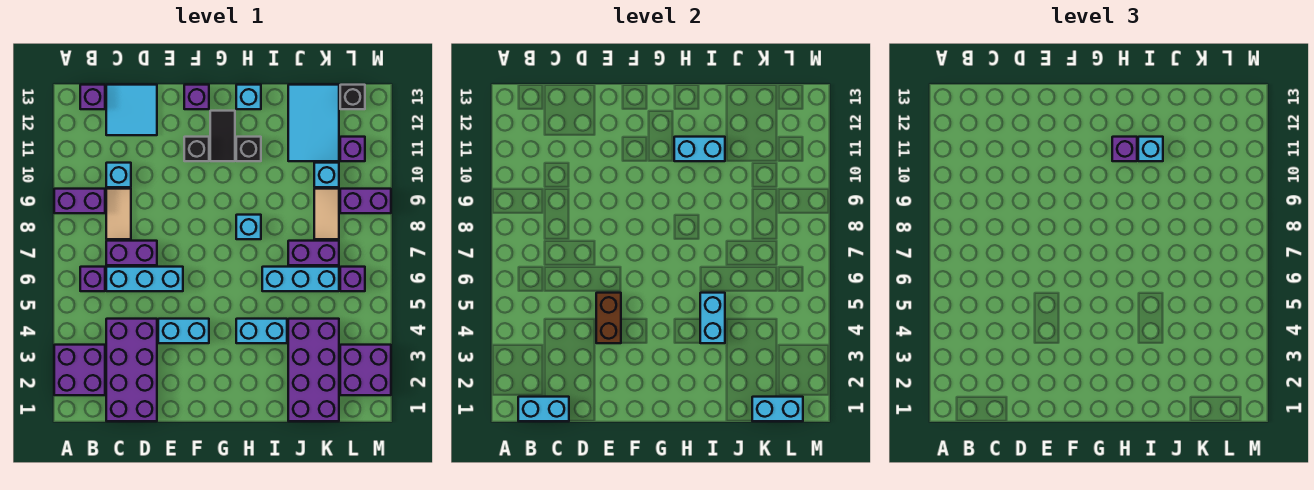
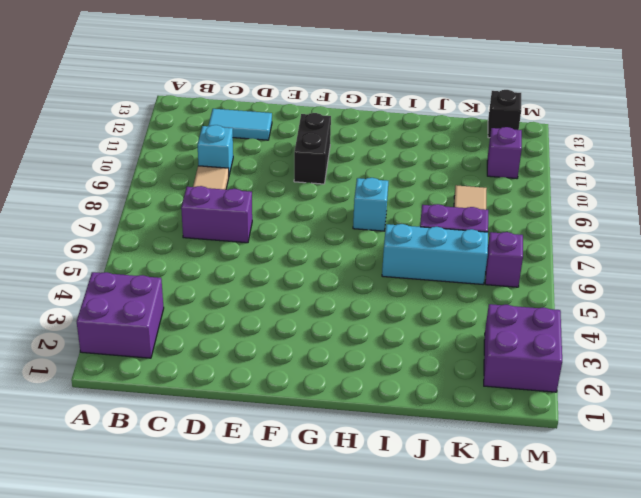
cyan tile C12:D12 level 1 -> cyan tile C12:D13 level 1
black brick F10:F11 level 1 -> black brick F11 level 1
none -> purple brick A9:B9 level 1
none -> purple brick B6 level 1
none -> purple brick B13 level 1
none -> purple brick C1:D4 level 1

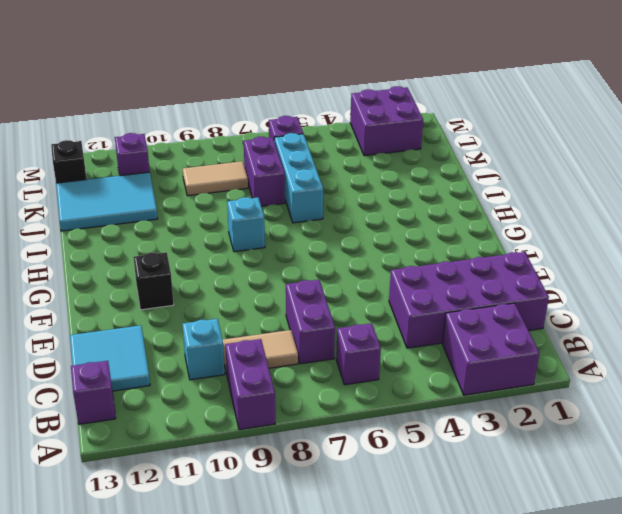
none -> cyan brick C6:E6 level 1
none -> cyan brick E4:F4 level 1
none -> purple brick F13 level 1
none -> black tile G11:G12 level 1

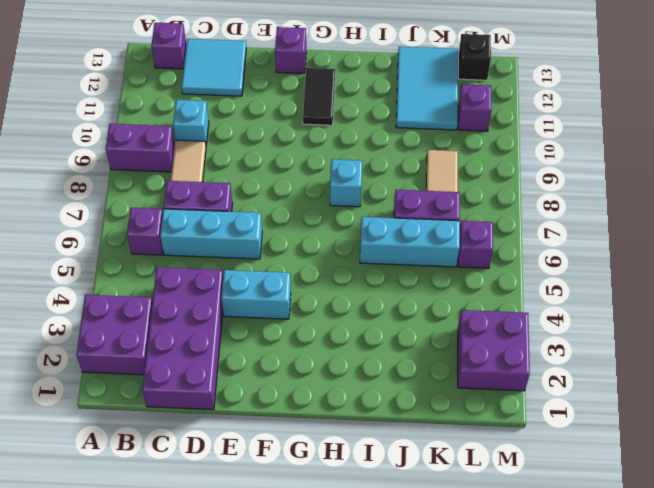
none -> black brick F11 level 1
none -> cyan brick H4:I4 level 1
none -> black brick H11 level 1
none -> cyan brick H13 level 1

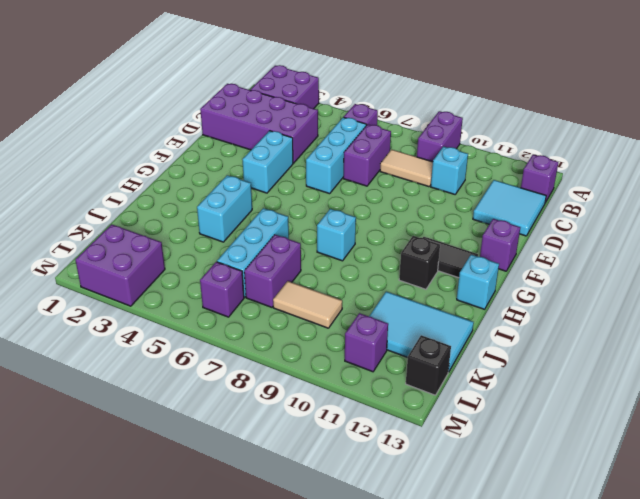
none -> black brick F11 level 1
none -> purple brick J1:K4 level 1
none -> cyan brick K10 level 1
none -> purple brick L9:M9 level 1

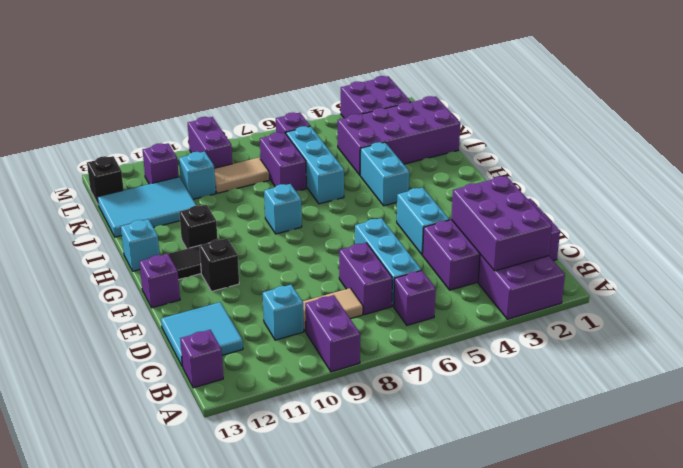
purple brick B2:D3 level 2 -> none
none -> cyan brick B1:C1 level 2
none -> brown brick E4:E5 level 2
none -> cyan brick H11:I11 level 2
none -> cyan brick I4:I5 level 2

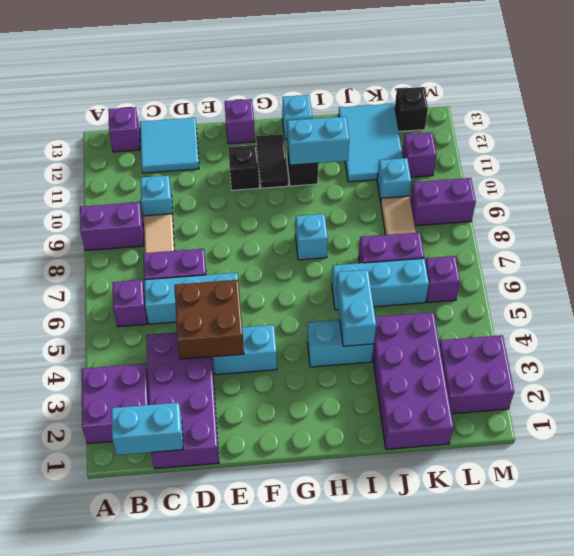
brown brick D4:E5 level 2 -> brown brick E4:E5 level 2
none -> cyan brick K1:L1 level 2
none -> purple brick H11 level 3
none -> cyan brick I11 level 3

